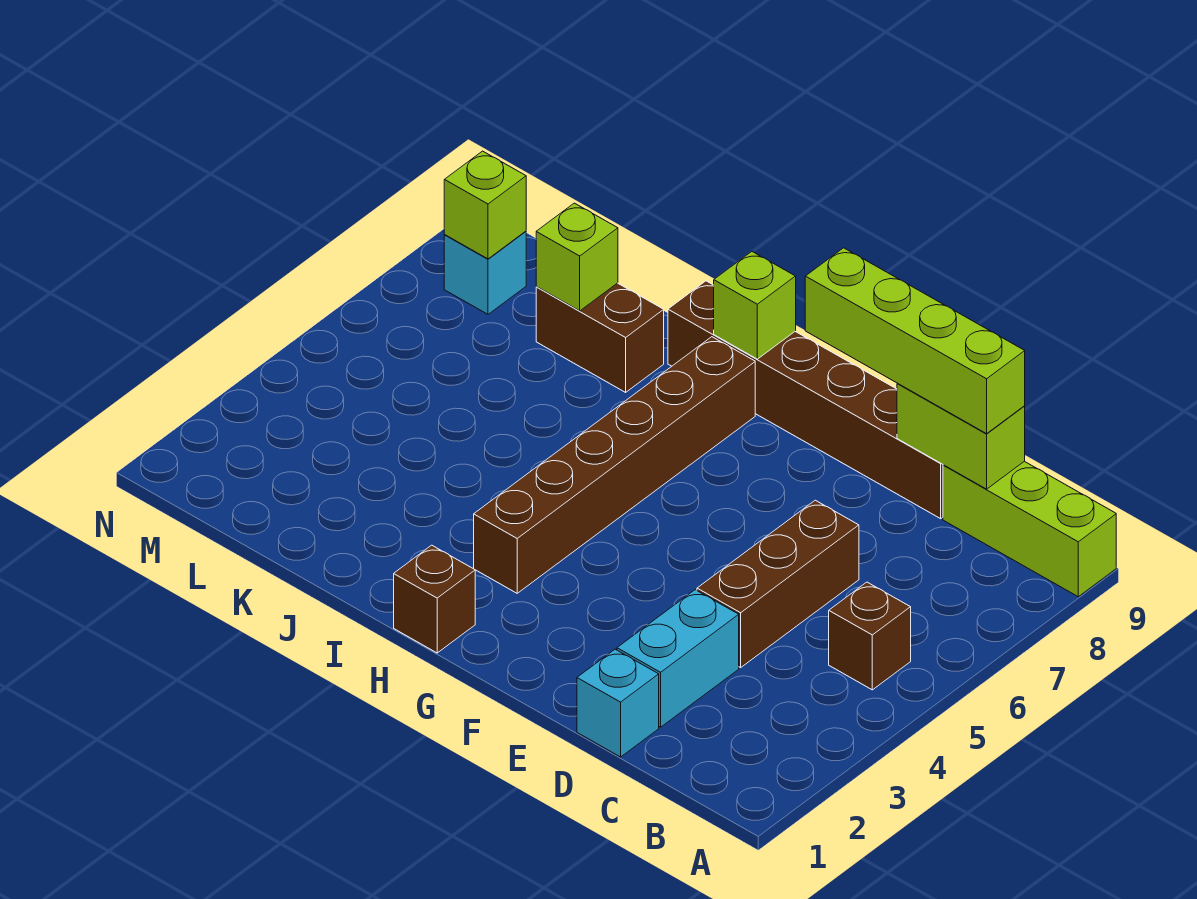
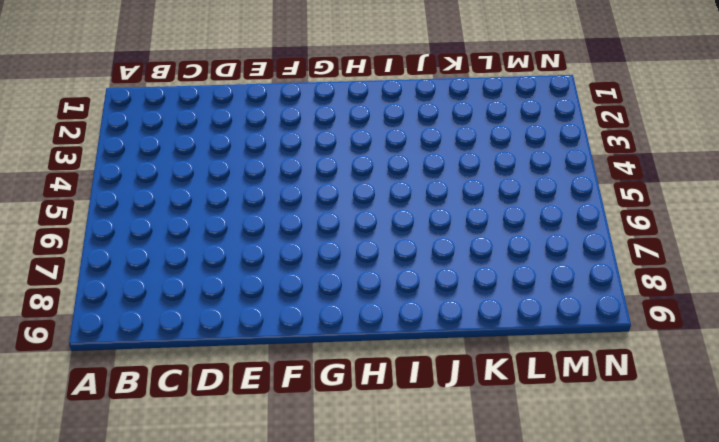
none -> lime brick A9:C9 level 1
none -> brown brick B5 level 1
none -> cyan brick D1 level 1

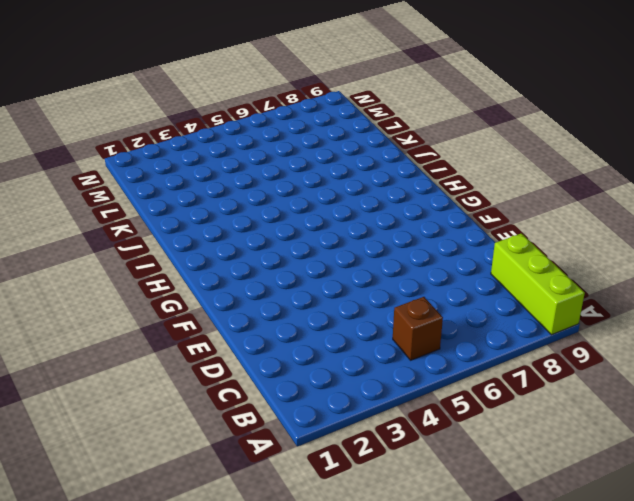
none -> cyan brick D1 level 1
none -> cyan brick D2:D3 level 1
none -> brown brick D4:D6 level 1

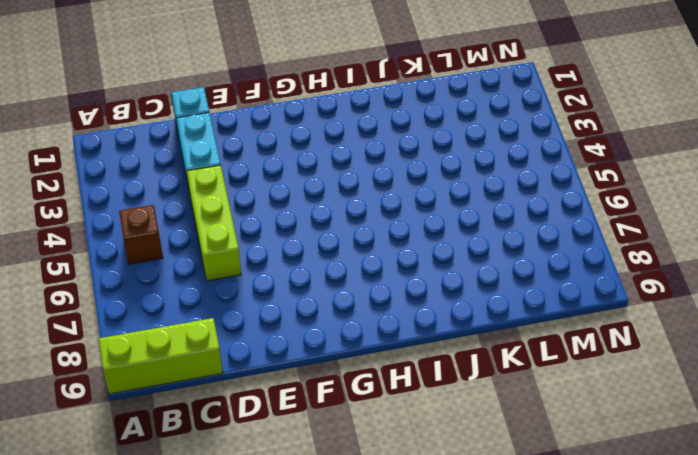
lime brick D4:D6 level 1 -> brown brick D4:D6 level 1
none -> brown brick D9:I9 level 1
none -> brown brick H1 level 1
none -> brown brick H3:H8 level 1

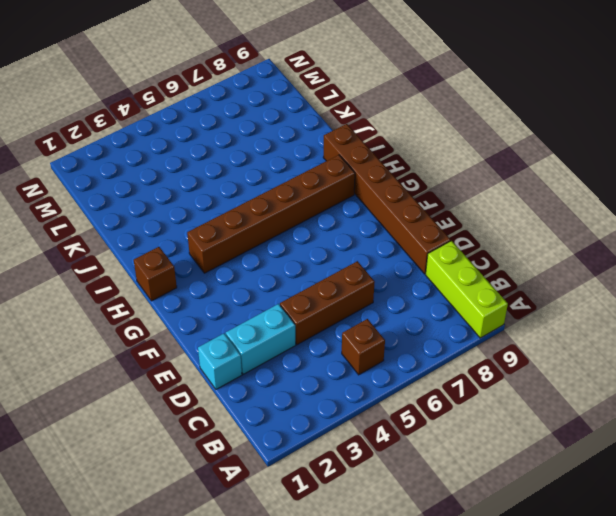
none -> brown brick J8:K8 level 1
none -> cyan brick M8 level 1
none -> lime brick C9:D9 level 2

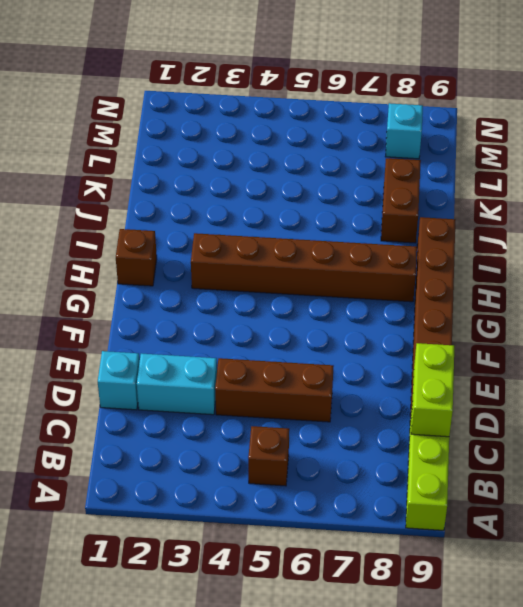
none -> lime brick H9 level 2
none -> lime brick K8 level 2
none -> lime brick M8 level 2

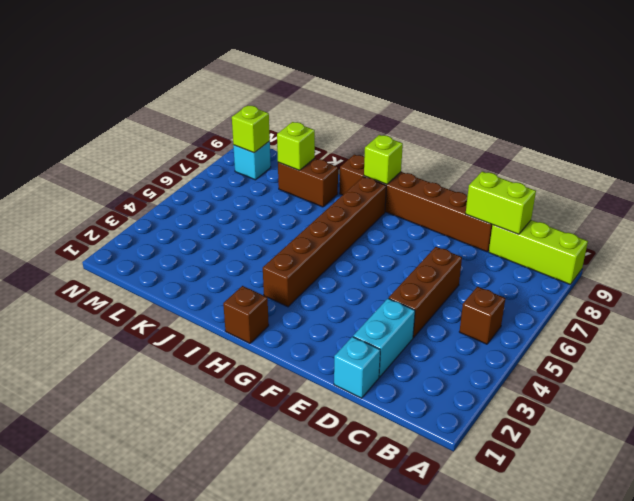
none -> lime brick C9:F9 level 3

